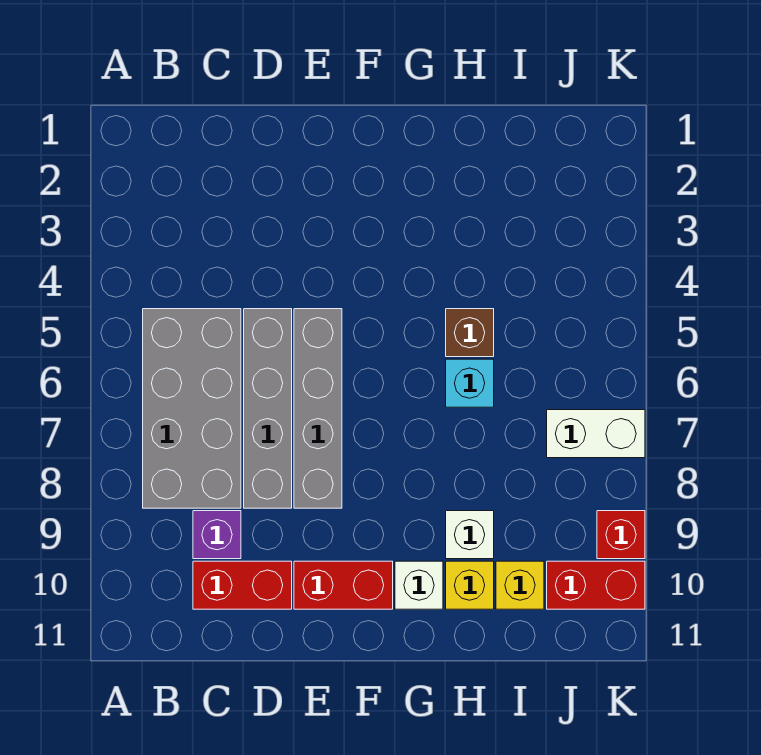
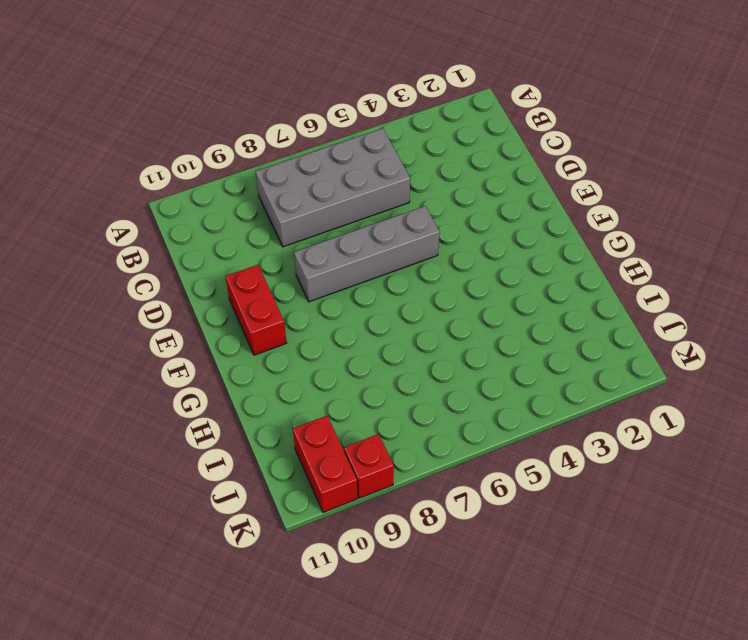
none -> purple brick C9 level 1
none -> red brick C10:D10 level 1
none -> grey brick D5:D8 level 1

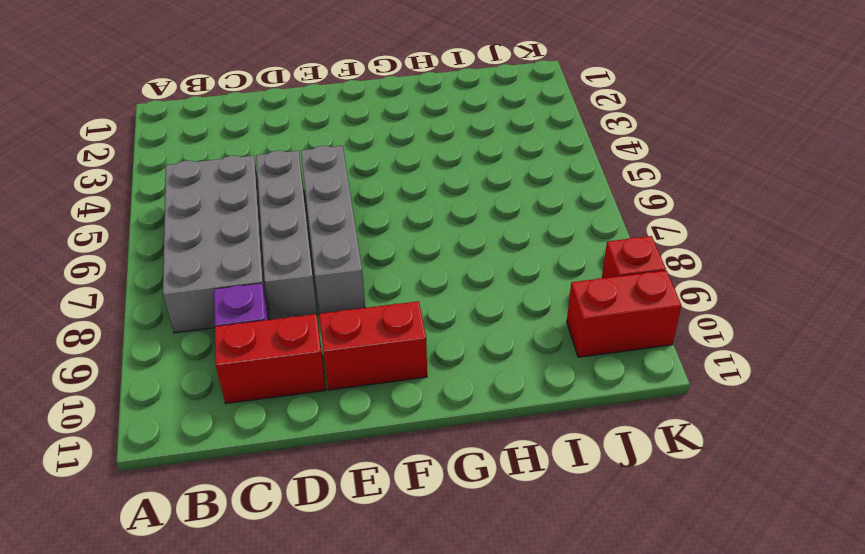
none -> white brick G10 level 1
none -> brown brick H5 level 1
none -> cyan brick H6 level 1

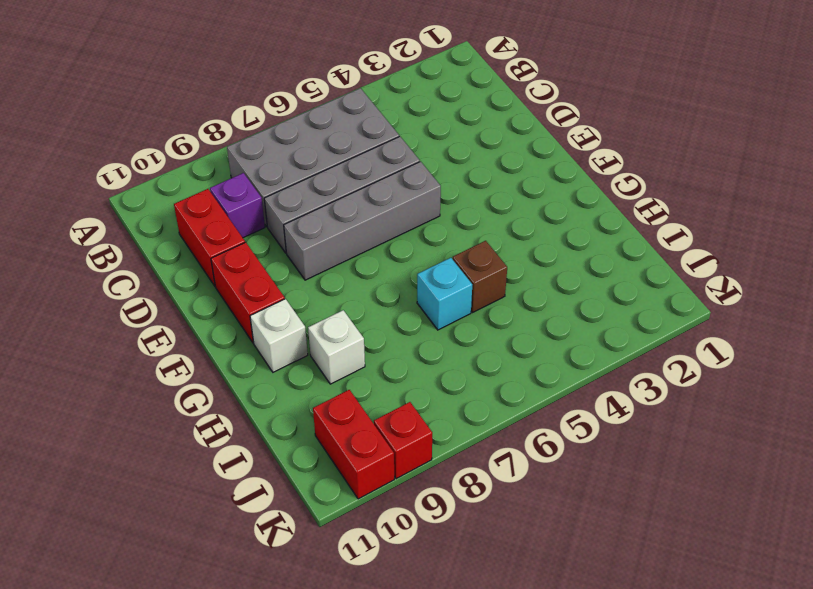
none -> yellow brick H10 level 1
none -> yellow brick I10 level 1
none -> white brick J7:K7 level 1

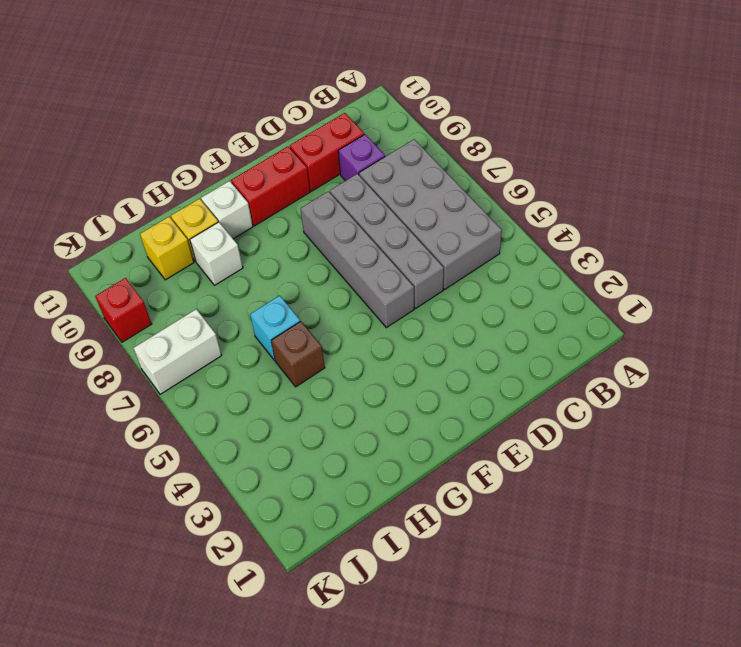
none -> red brick J10:K10 level 1

